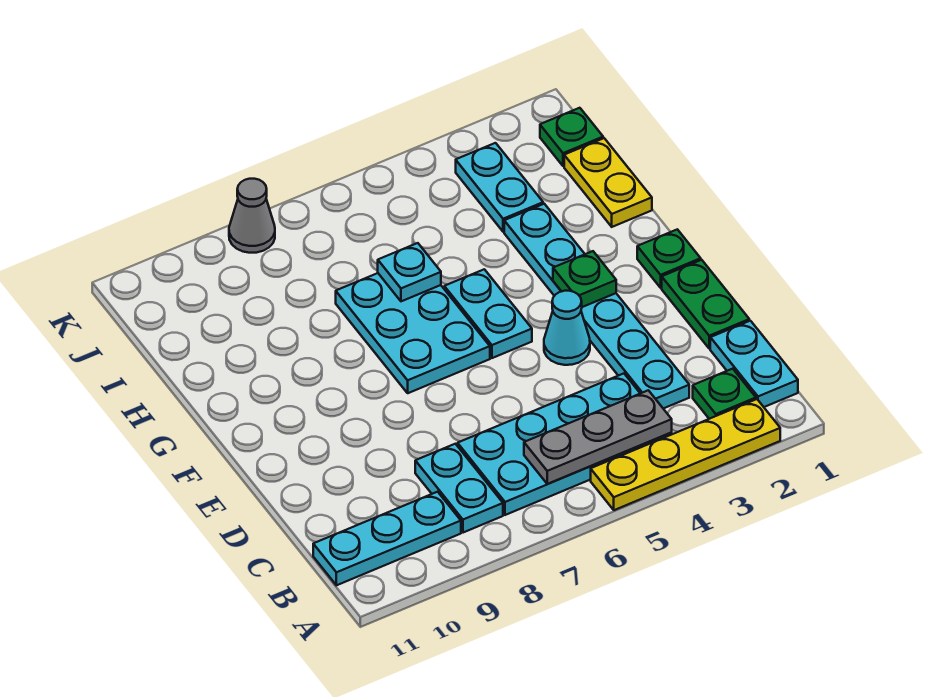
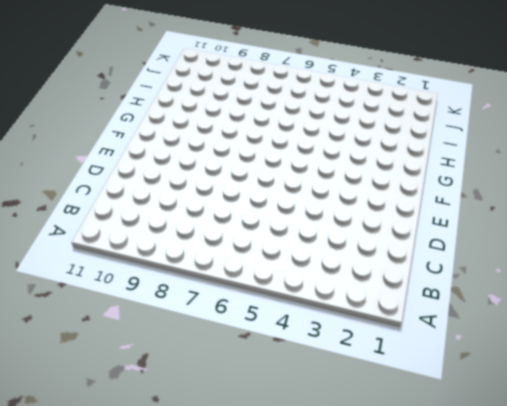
none -> yellow plate A2:A5 level 1
none -> cyan plate B1:C1 level 1
none -> green plate B2 level 1

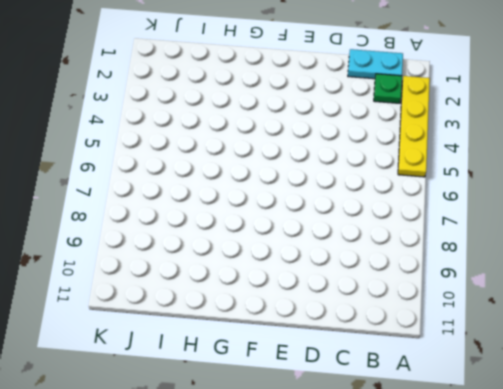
none -> cyan plate B4:C7 level 1
none -> cyan plate B8:C8 level 1
none -> cyan plate B9:B11 level 1

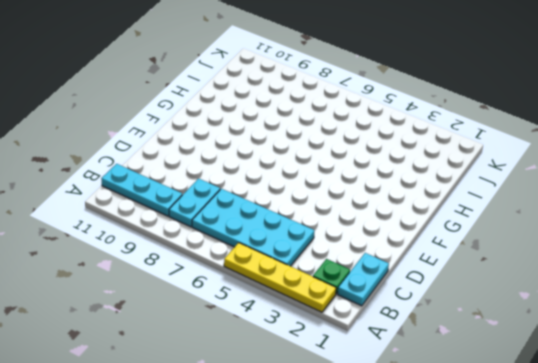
none -> cyan plate C3:H3 level 1
none -> green plate D1:E1 level 1
none -> cyan cone E4 level 1

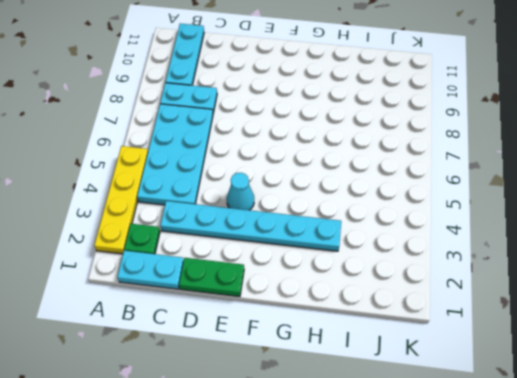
none -> green plate F1 level 1
none -> cyan plate F5:G5 level 1
none -> cyan plate F6:H7 level 1

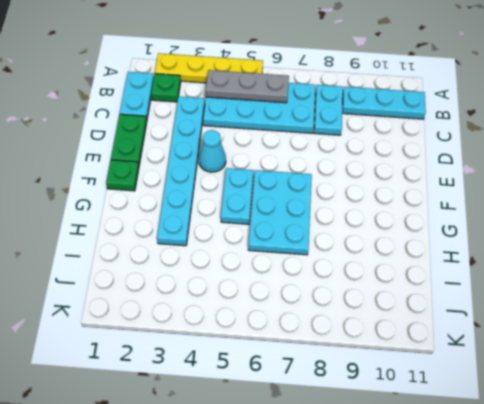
none -> yellow plate H1:I1 level 1
none -> cyan plate I3:J3 level 1
none -> green plate J1 level 1

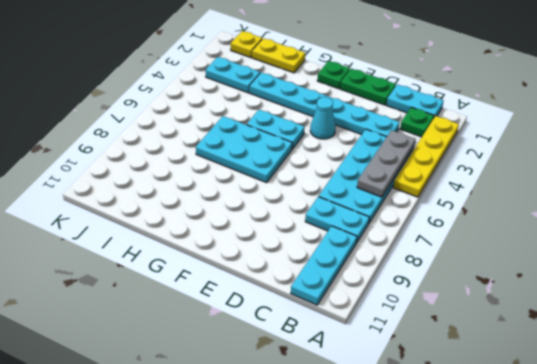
yellow plate J1 level 1 -> green plate J1 level 1
none -> grey cone K8 level 1
none -> green plate F3 level 2
none -> cyan plate H6 level 2

